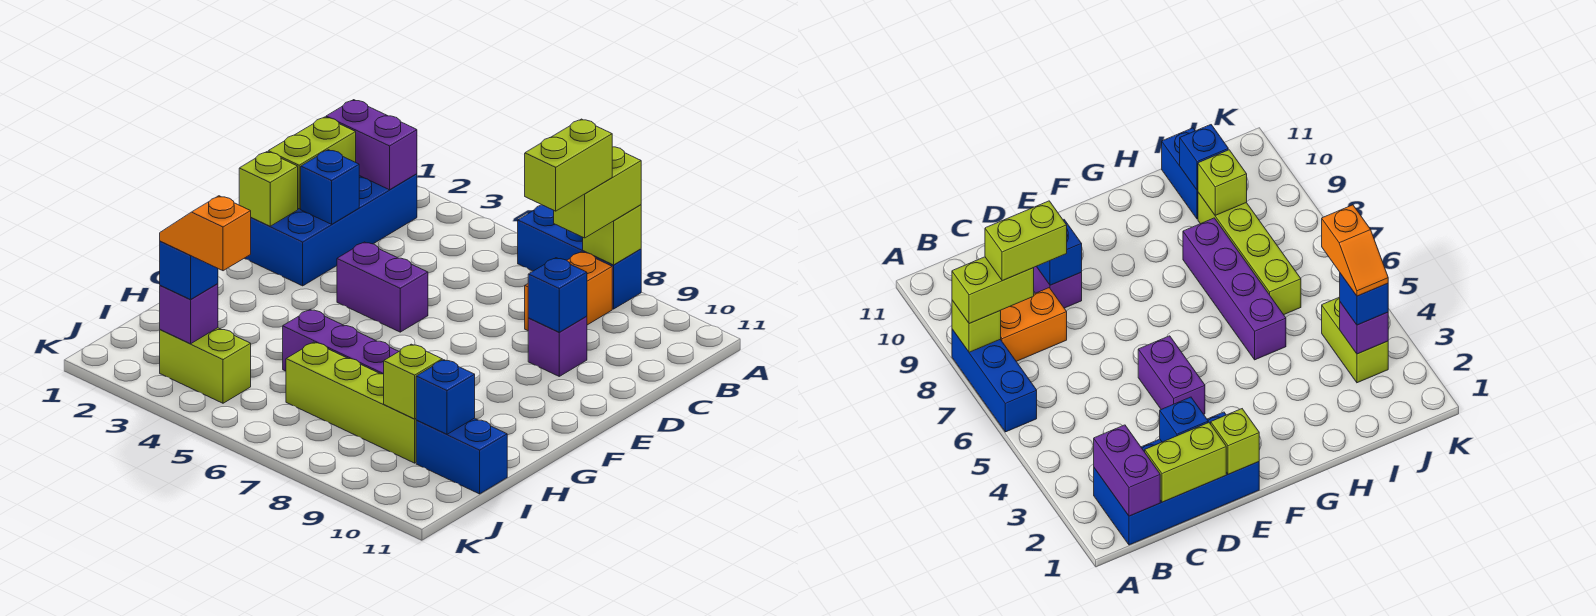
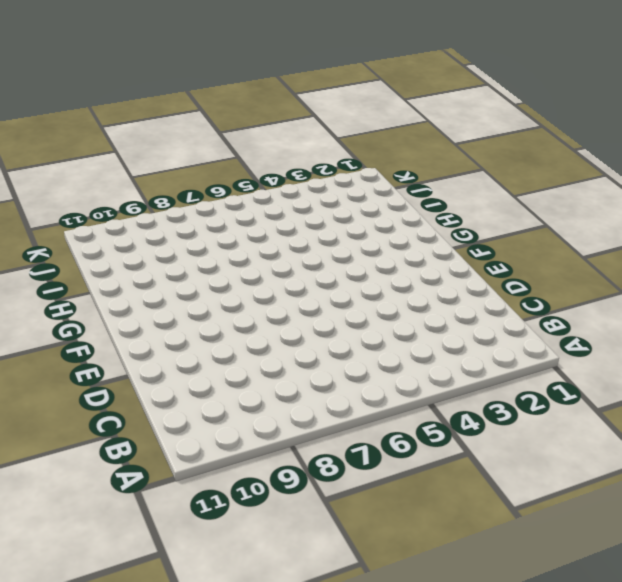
none -> blue brick A6:A8 level 1
none -> blue brick B1:E2 level 1
none -> orange brick B8:C8 level 1

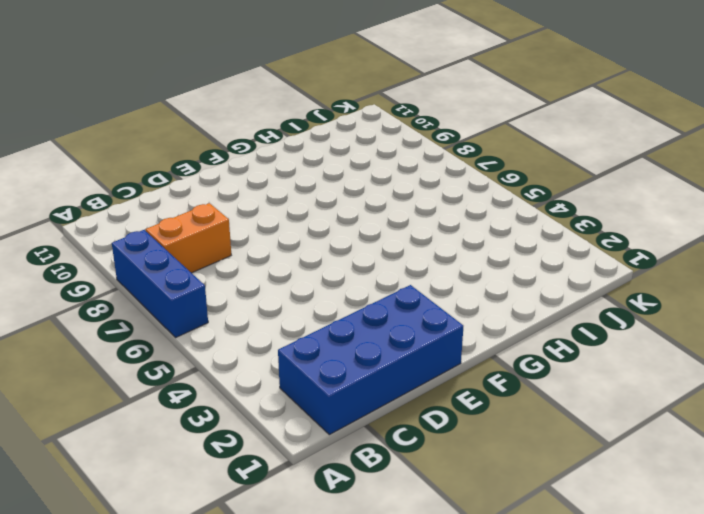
none -> purple brick D9 level 1
none -> purple brick E4:E5 level 1
none -> purple brick H5:H8 level 1

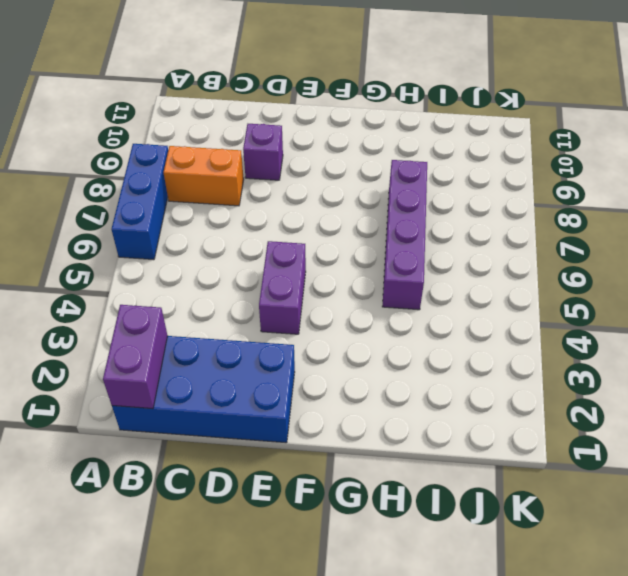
none -> lime brick I6:I9 level 1
none -> blue brick I10:I11 level 1
none -> lime brick J3:J4 level 1

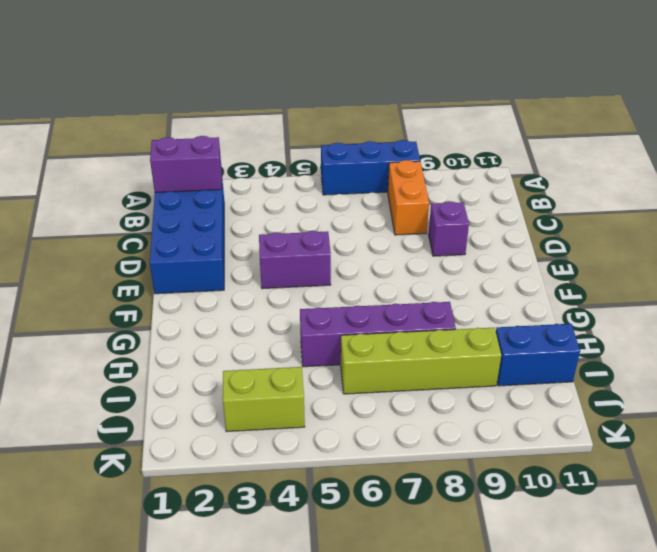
none -> lime brick A8 level 2
none -> lime brick C1:D1 level 2
none -> blue brick D2 level 2

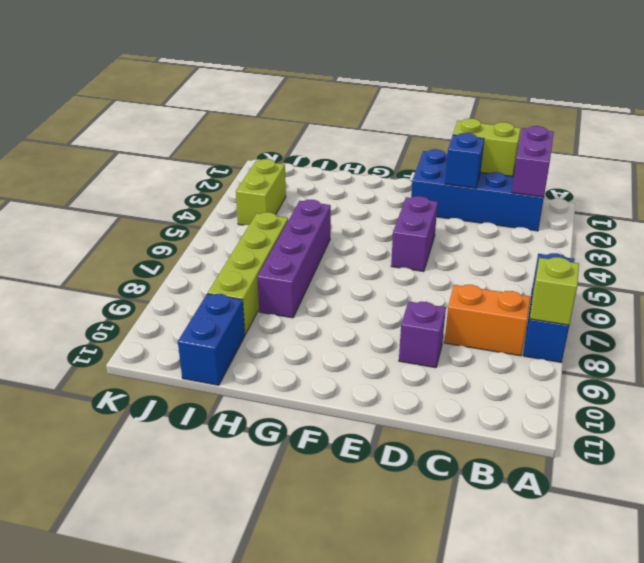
none -> blue brick D9 level 2
none -> lime brick E1 level 2
none -> lime brick I9 level 2

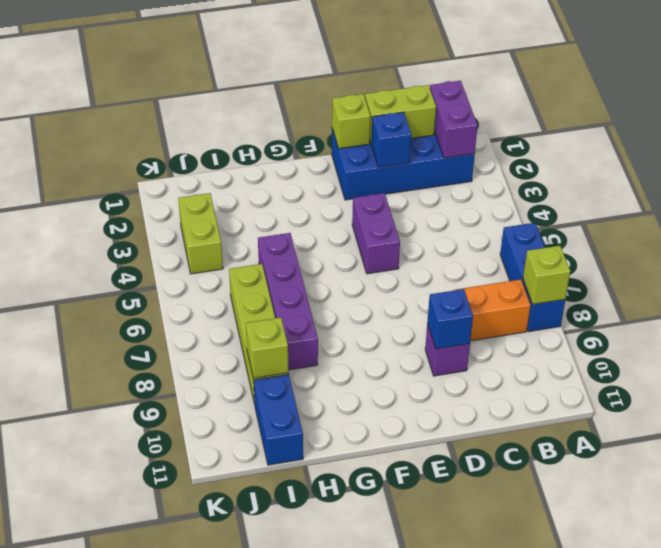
none -> blue brick I10 level 2
none -> purple brick J3 level 2
none -> lime brick A8:B8 level 3

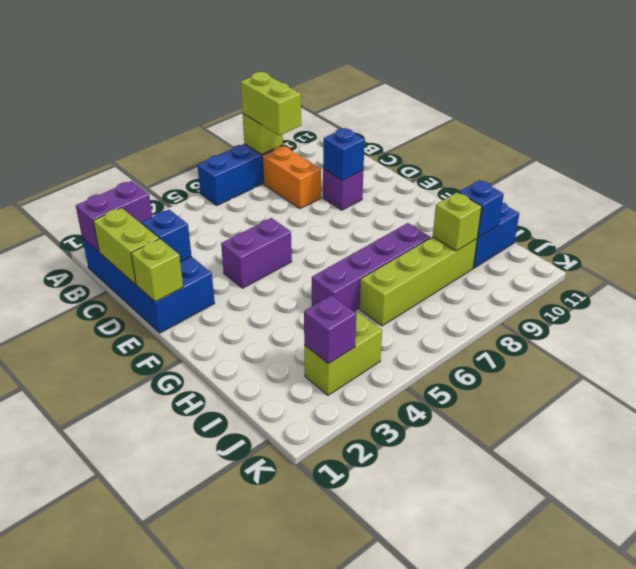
none -> blue brick J3 level 3
none -> lime brick B8:C8 level 4
none -> orange slope J3:J4 level 4 top 4

